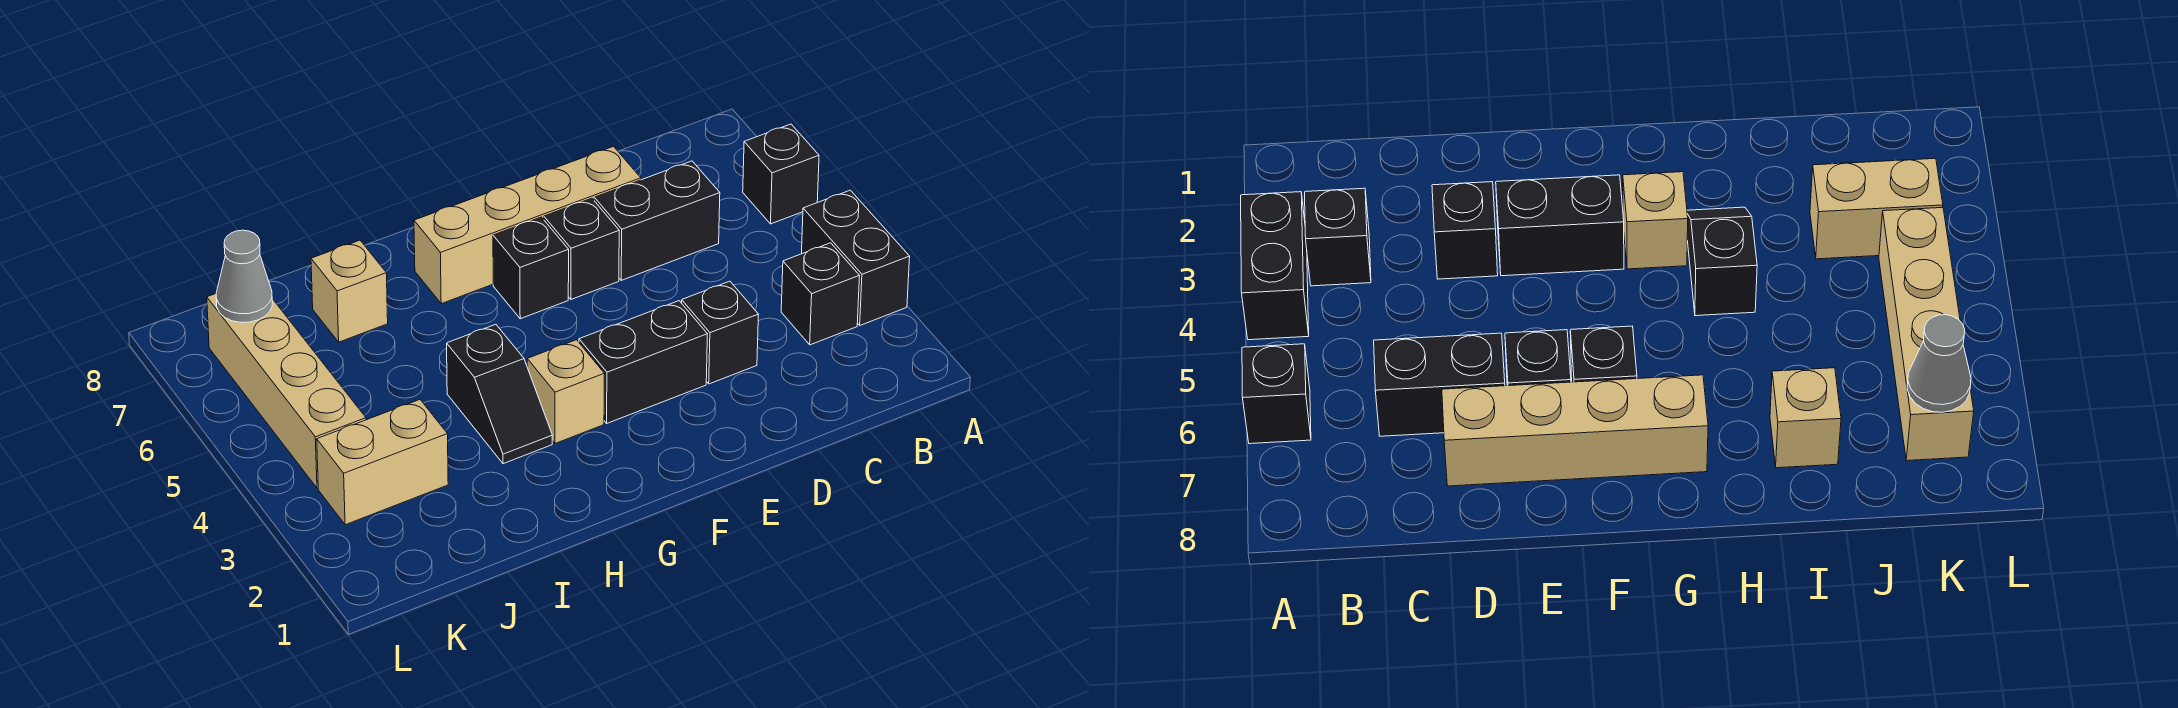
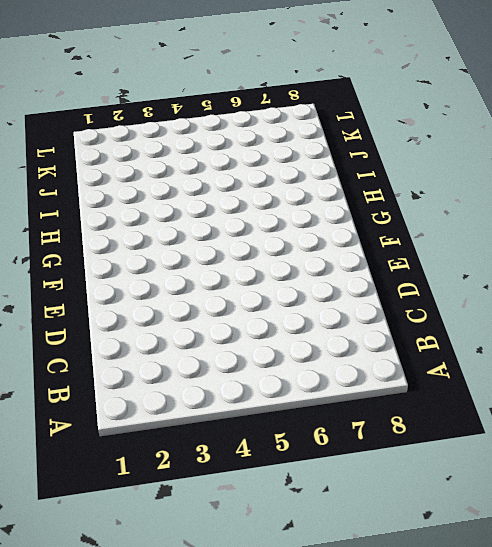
none -> black brick A3:A4 level 1
none -> black brick A6 level 1
none -> black brick B3 level 1

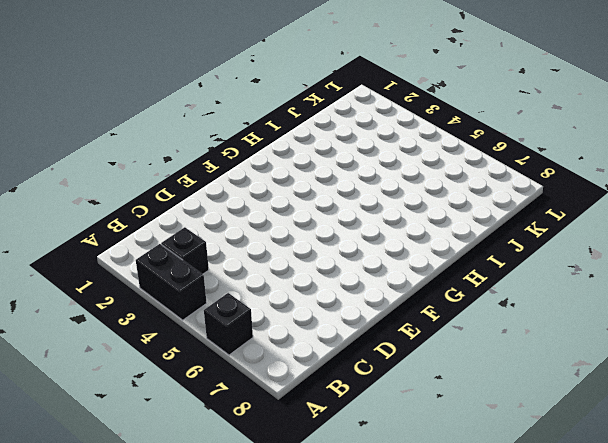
none -> black brick C6:D6 level 1
none -> black brick D3 level 1
none -> tan brick D7:G7 level 1

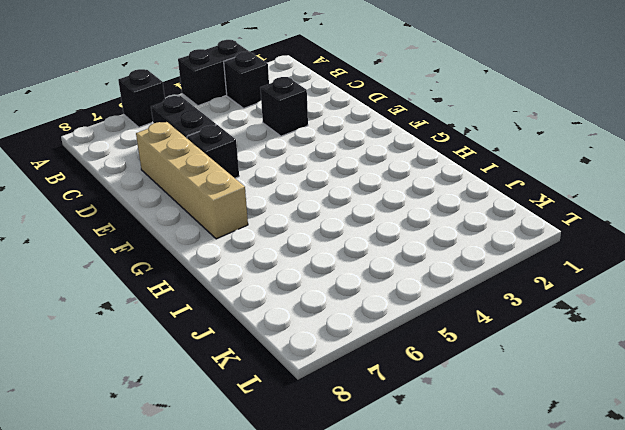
none -> black brick E3:F3 level 1
none -> black brick F6 level 1
none -> tan brick G3 level 1

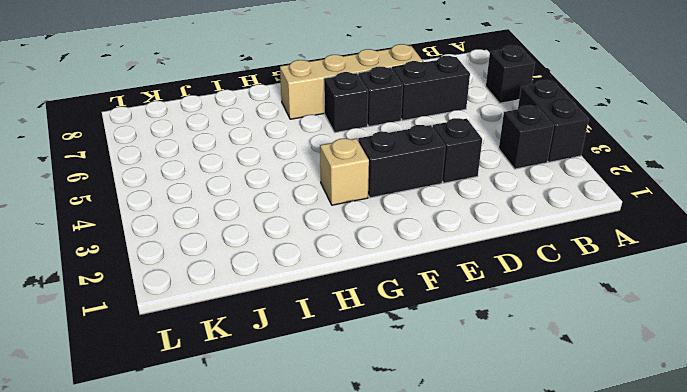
none -> black slope H3:H4 level 1 top 4
none -> tan brick I7 level 1
none -> tan brick J3:K3 level 1

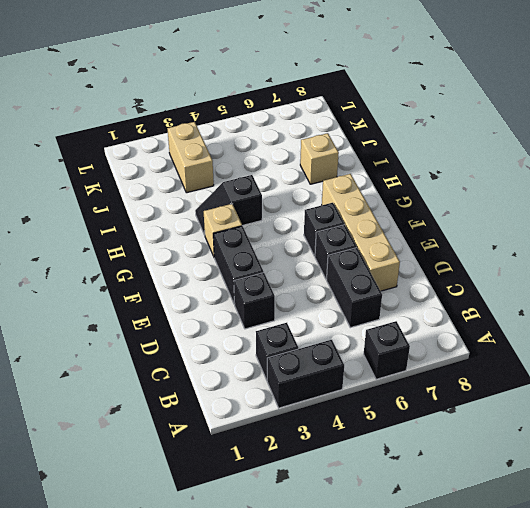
none -> tan brick K4:K7 level 1
none -> grey cone K7 level 2

